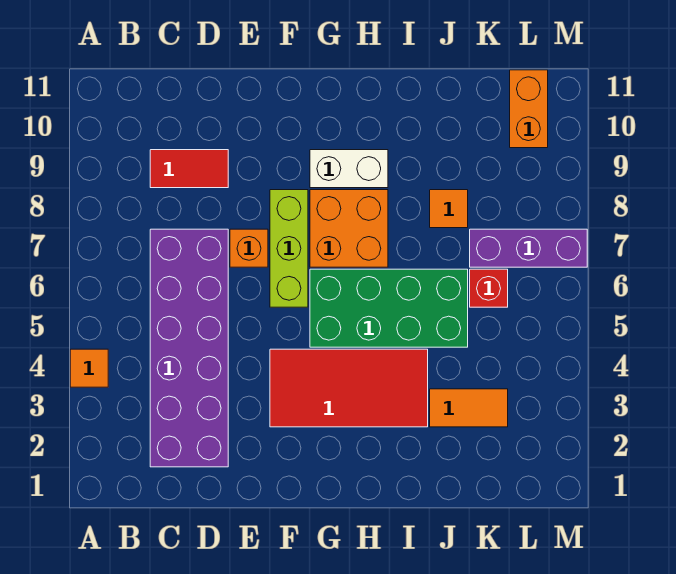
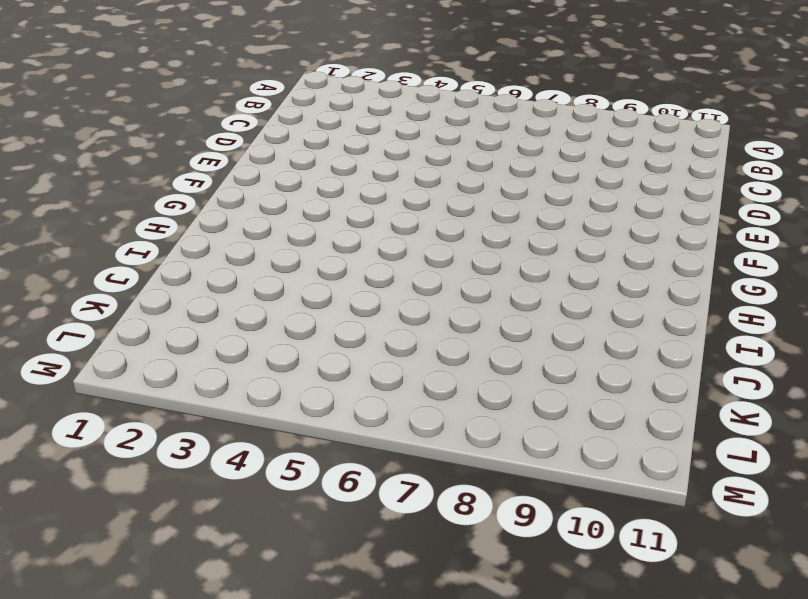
none -> orange tile A4 level 1
none -> purple brick C2:D7 level 1
none -> red tile C9:D9 level 1

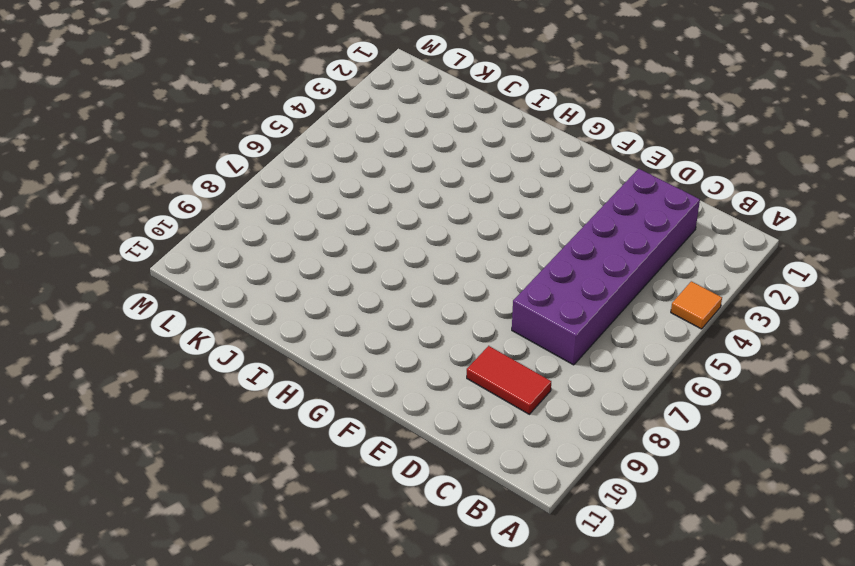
none -> orange brick E7 level 1
none -> red tile F3:I4 level 1
none -> lime brick F6:F8 level 1

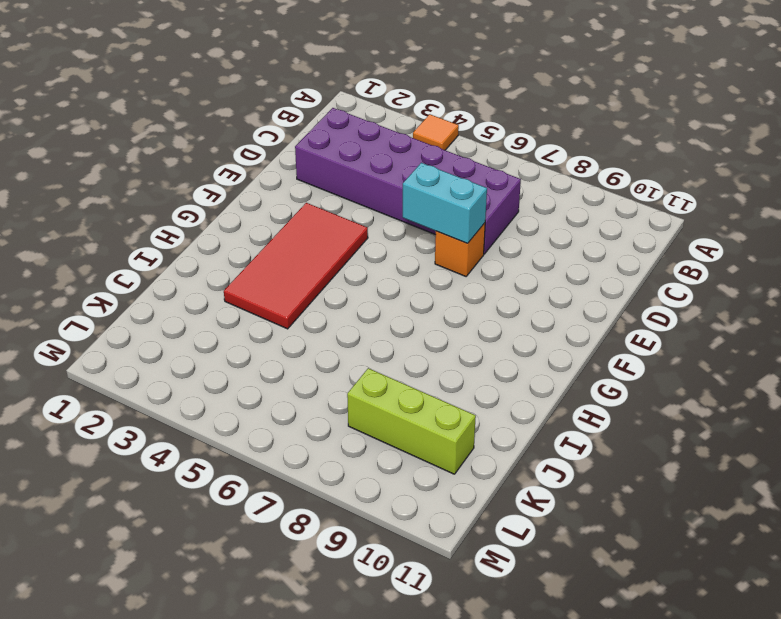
cyan brick E6:E7 level 2 -> none
lime brick K8:K10 level 1 -> lime brick F6:F8 level 1
none -> red tile C9:D9 level 1
none -> green brick G5:J6 level 1
none -> orange brick G7:H8 level 1

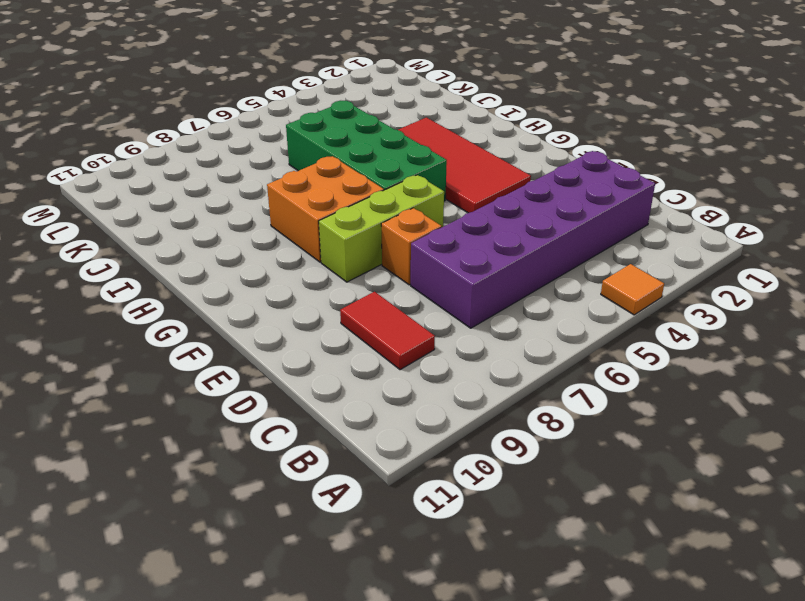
none -> white brick G9:H9 level 1
none -> orange tile J3:K3 level 1
none -> orange tile J8 level 1

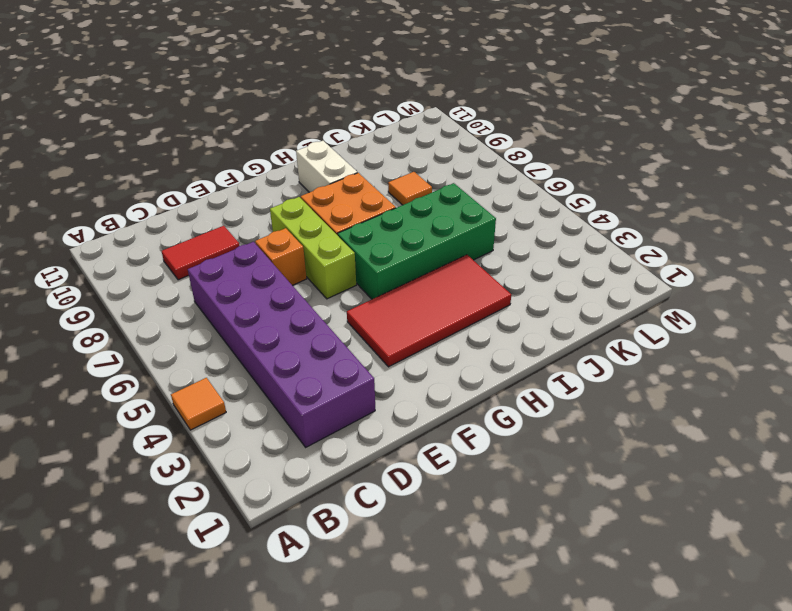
white brick H9:H10 level 1 -> white brick G9:H9 level 1
none -> orange tile J3:K3 level 1
none -> red brick K6 level 1
none -> purple brick K7:M7 level 1

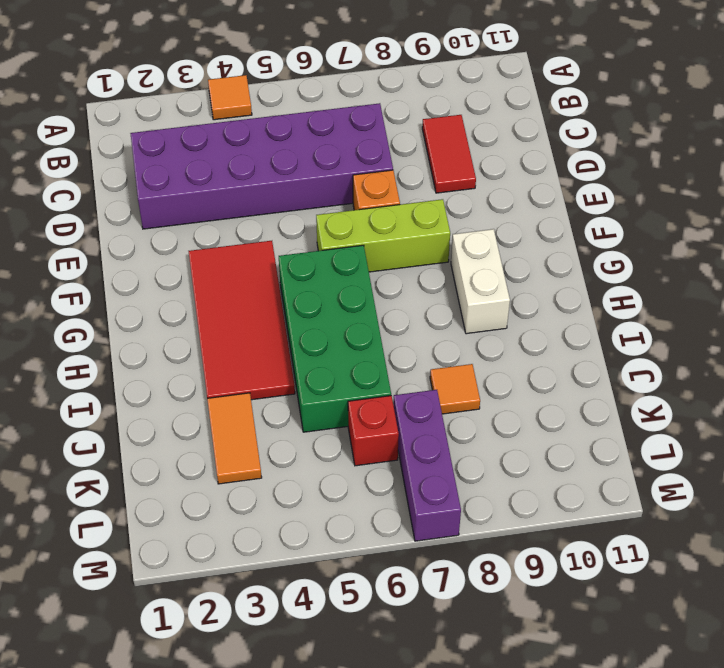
none -> orange brick G7:H8 level 1
none -> orange brick L10:L11 level 1

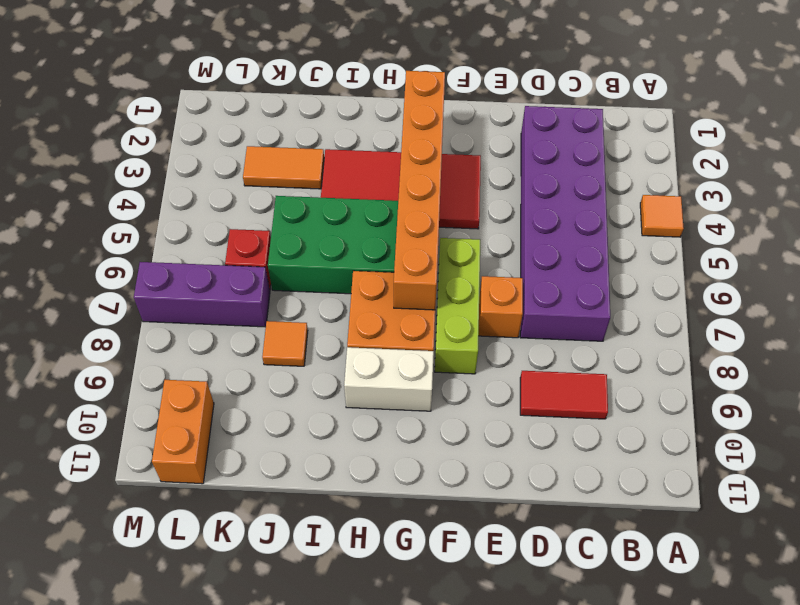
orange brick G2:G7 level 2 -> none

